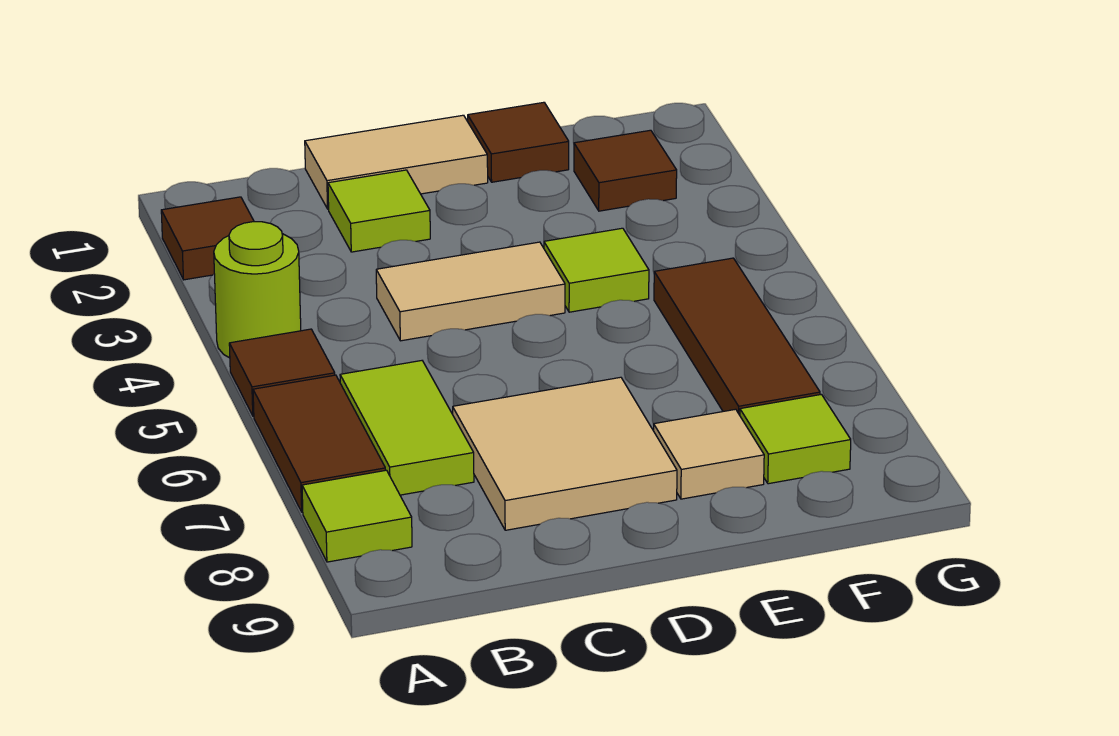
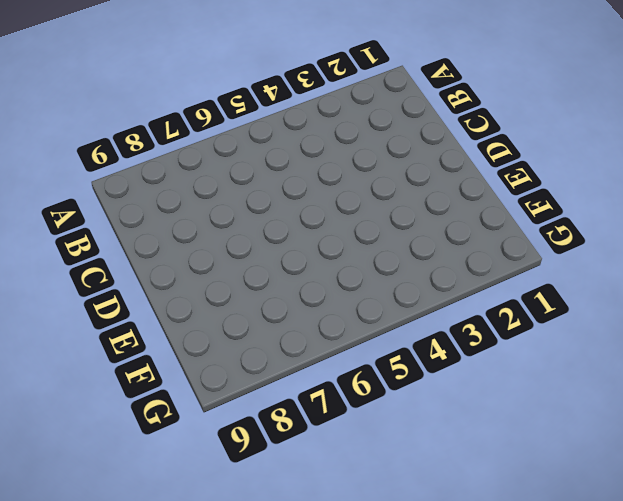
none -> brown tile A2 level 1
none -> lime round brick A4 level 1
none -> brown tile A5 level 1

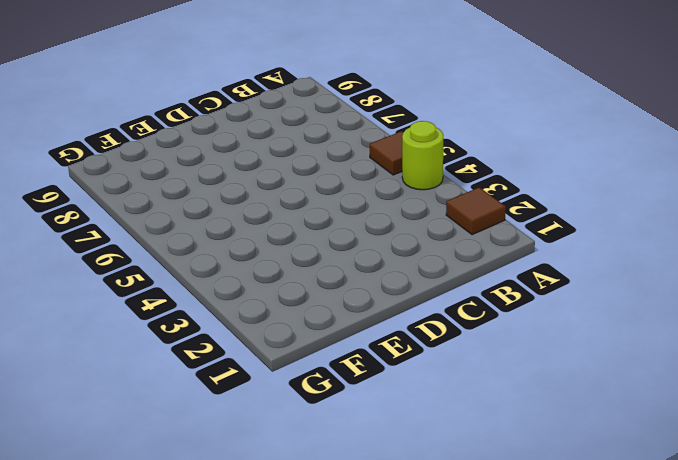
none -> brown tile A6:A7 level 1
none -> lime tile A8 level 1
none -> lime tile B6:B7 level 1

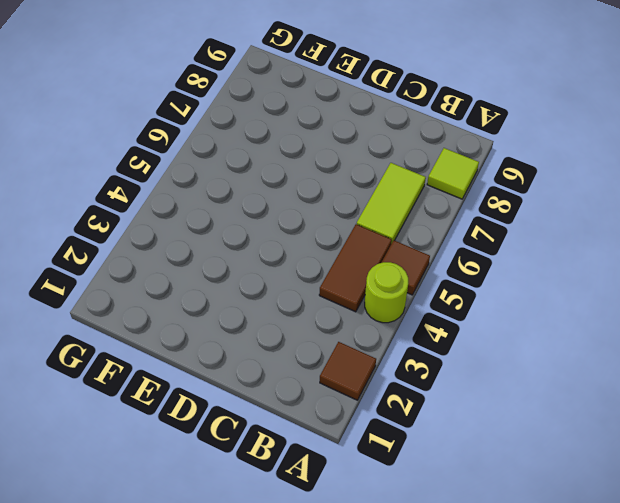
brown tile B4:B5 level 1 -> brown tile A6:A7 level 1
none -> tan tile C1:D1 level 1
none -> lime tile C2 level 1
none -> tan tile C4:D4 level 1

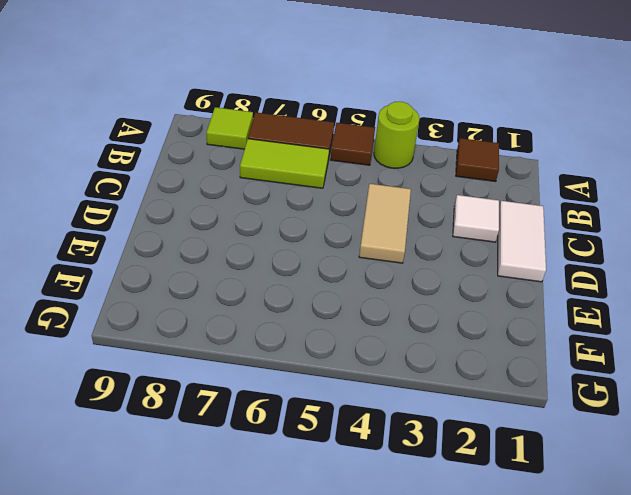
white tile C1:D1 level 1 -> tan tile C1:D1 level 1
white tile C2 level 1 -> lime tile C2 level 1
none -> tan tile C7:D8 level 1
none -> brown tile E1 level 1
none -> lime tile E4 level 1

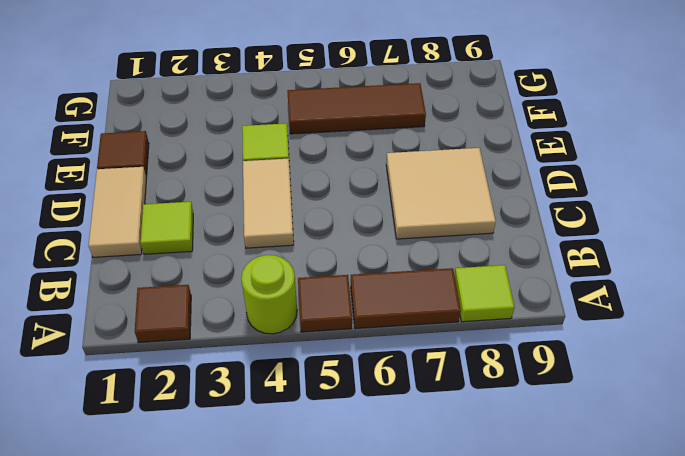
none -> lime tile B6:B7 level 1
none -> tan tile E8 level 1
none -> brown tile F2 level 1

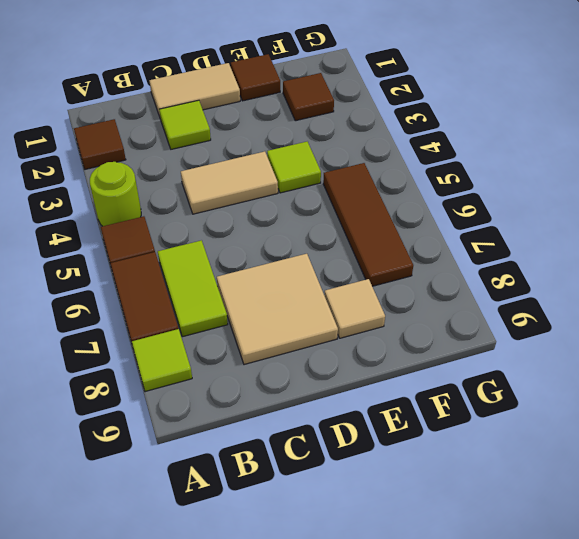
none -> lime tile F8 level 1

